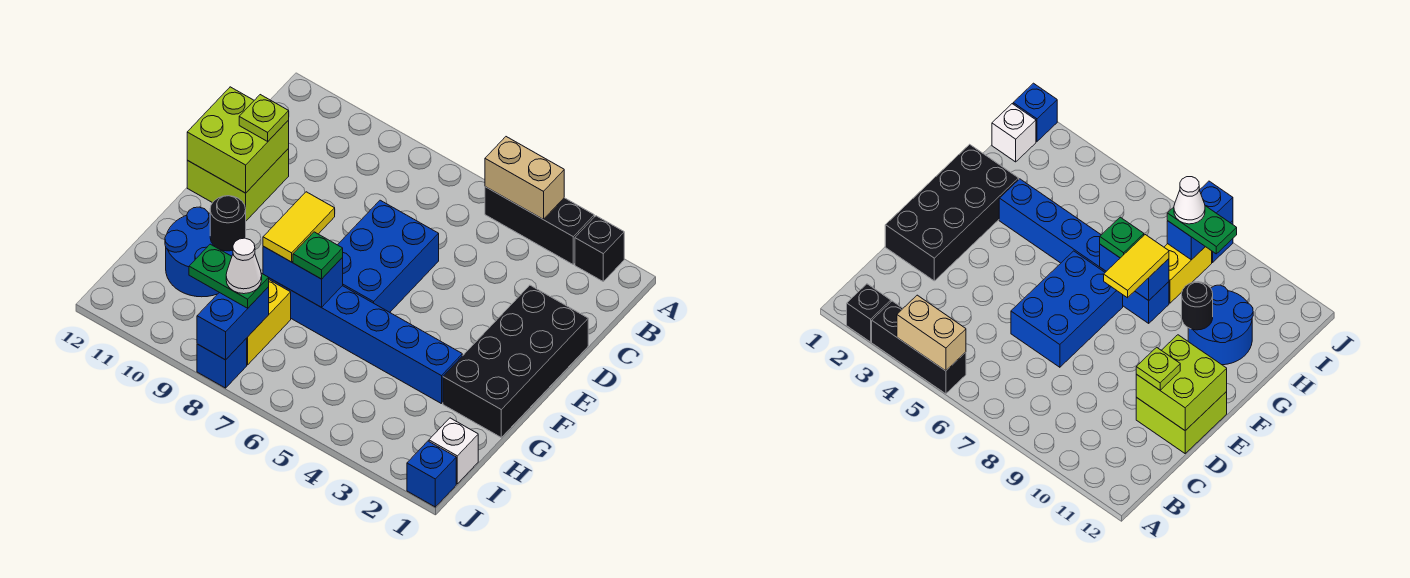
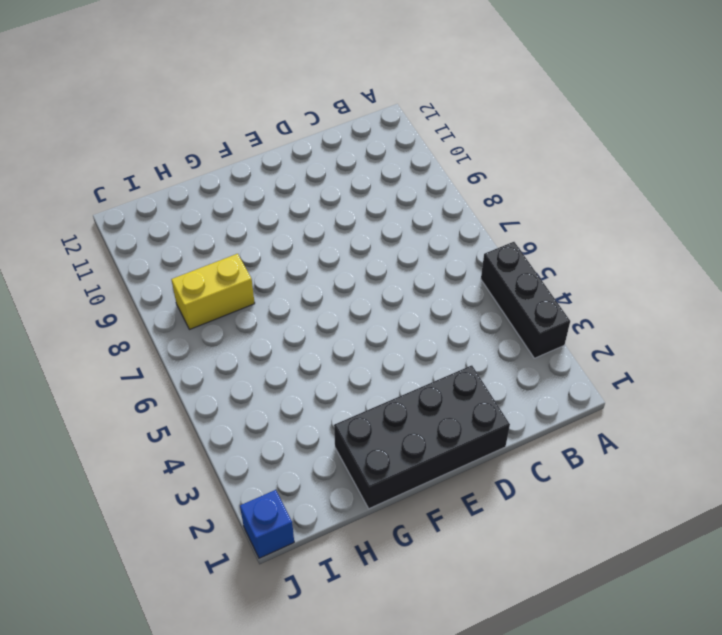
none -> black brick A2 level 1
none -> blue brick D6:F7 level 1
none -> lime brick D11:E12 level 1

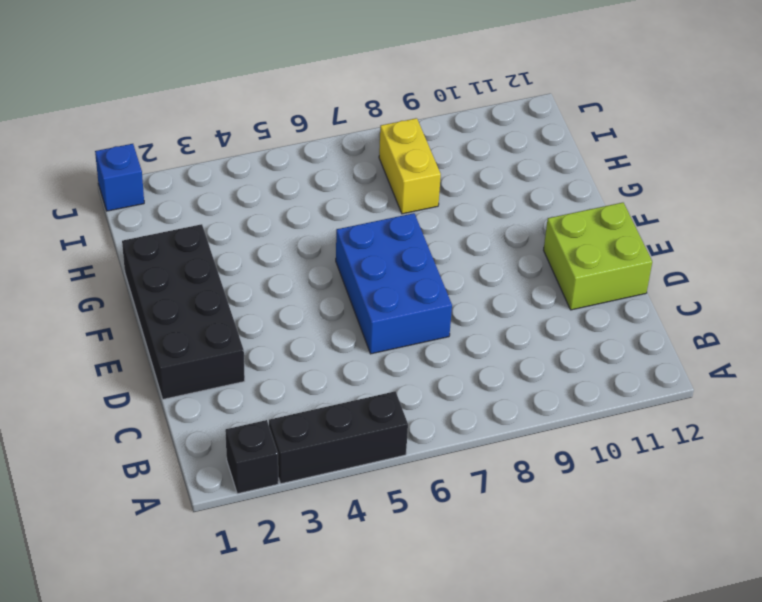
none -> blue brick G3:G8 level 1
none -> blue round brick G10:H11 level 1
none -> white brick I1 level 1

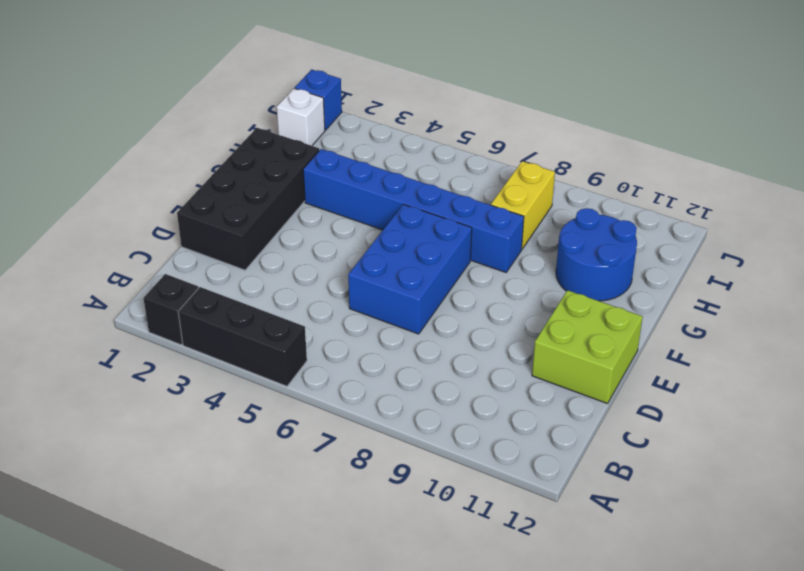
none -> blue brick J8 level 1
none -> tan brick A4:A5 level 2
none -> lime brick D11:E12 level 2

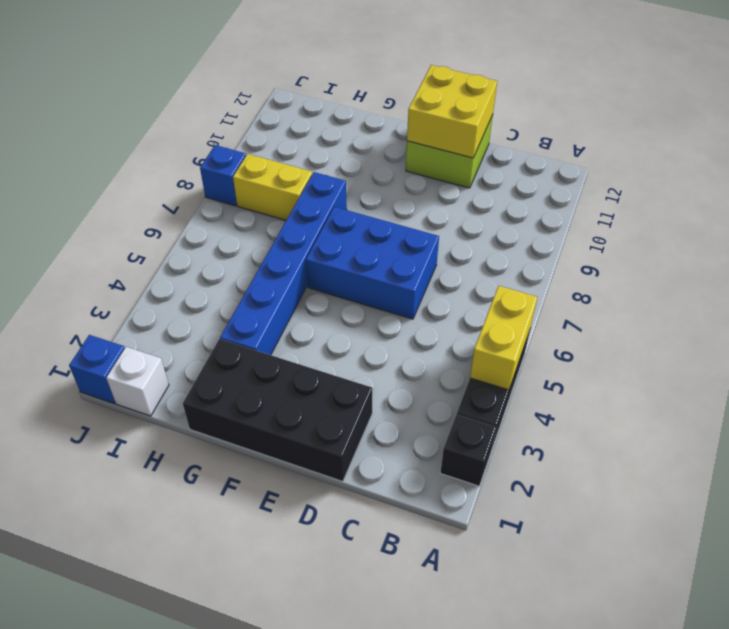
yellow brick A4:A5 level 2 -> tan brick A4:A5 level 2
yellow brick D11:E12 level 2 -> lime brick D11:E12 level 2
none -> blue round brick G10:H11 level 1
none -> blue brick G7:G8 level 2
none -> black round brick G10 level 2

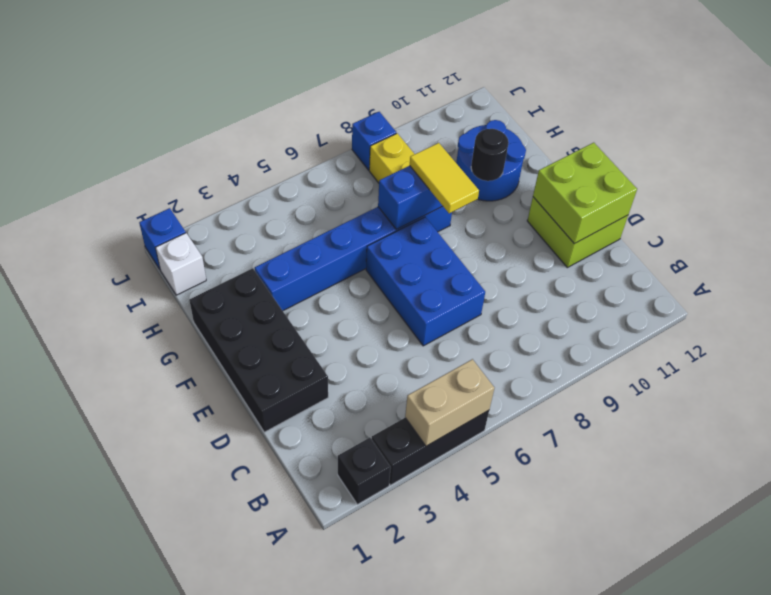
none -> blue brick I8:J8 level 2
none -> lime plate D11 level 3
none -> green plate G7 level 3

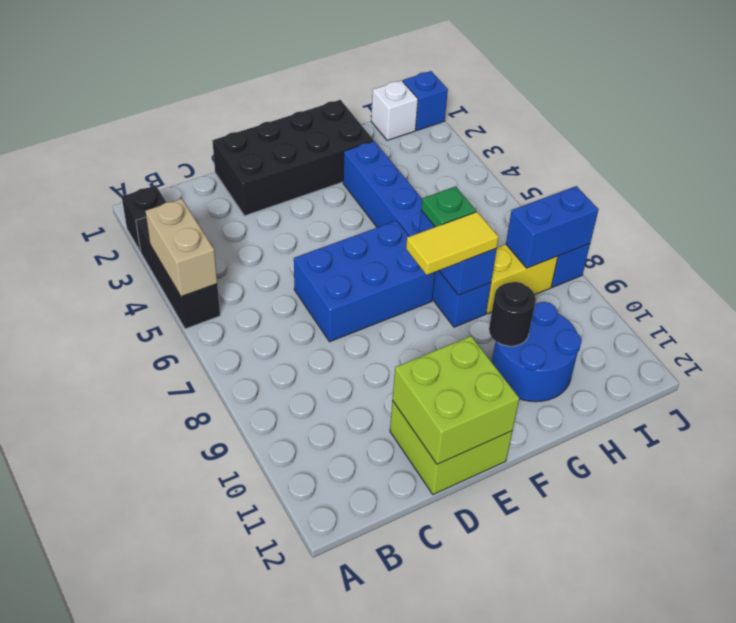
none -> lime plate D11 level 3
none -> green plate I8:I9 level 3
none -> white cone I8 level 4

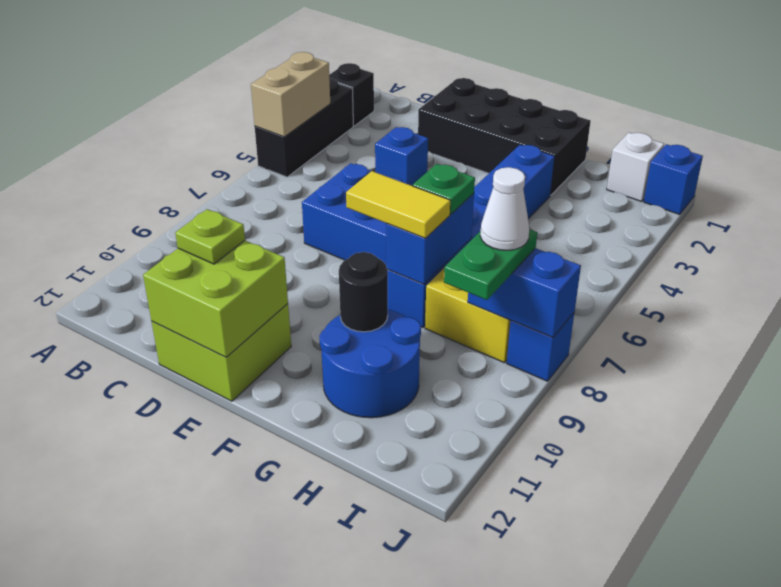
blue brick D4 level 1 -> none

